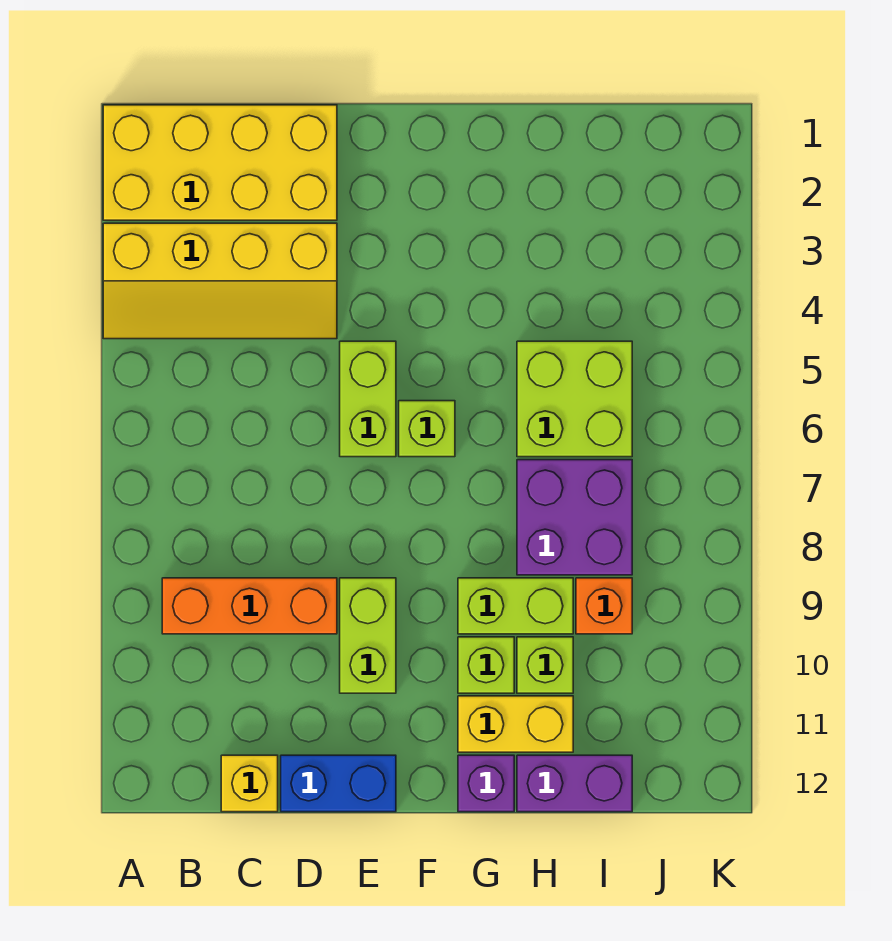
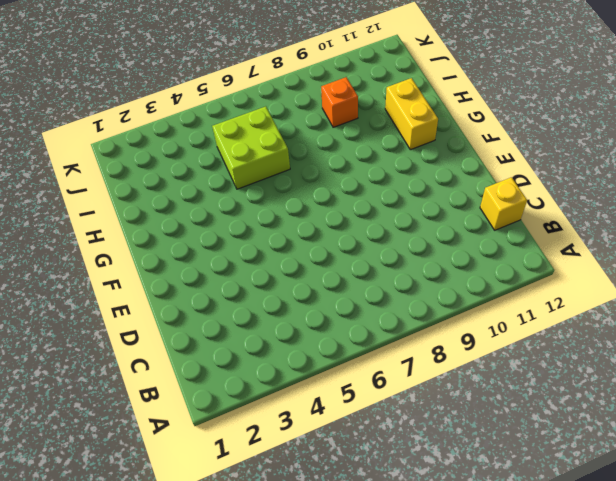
none -> yellow brick A1:D2 level 1
none -> yellow slope A3:D4 level 1 top 3
none -> orange brick B9:D9 level 1

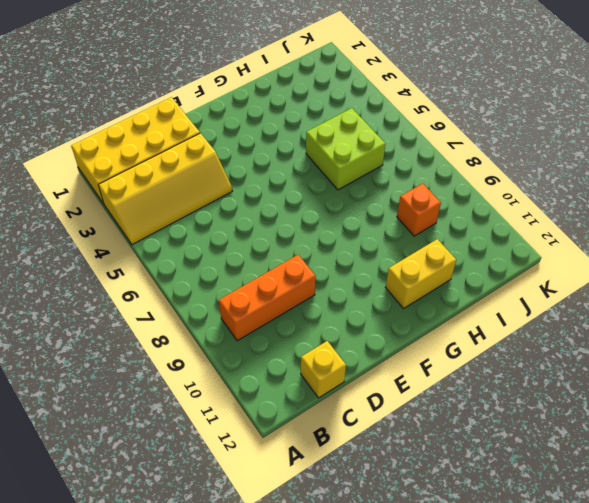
none -> blue brick D12:E12 level 1
none -> lime brick E5:E6 level 1
none -> lime brick E9:E10 level 1

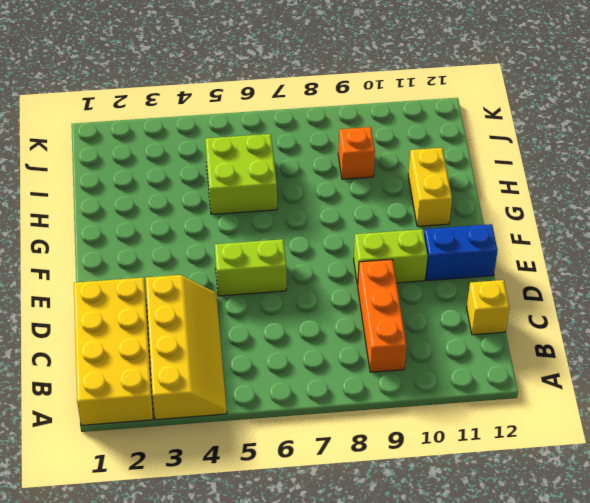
blue brick E11:E12 level 1 -> blue brick D12:E12 level 1
none -> lime brick F6 level 1
none -> lime brick G9:H9 level 1
none -> lime brick G10 level 1

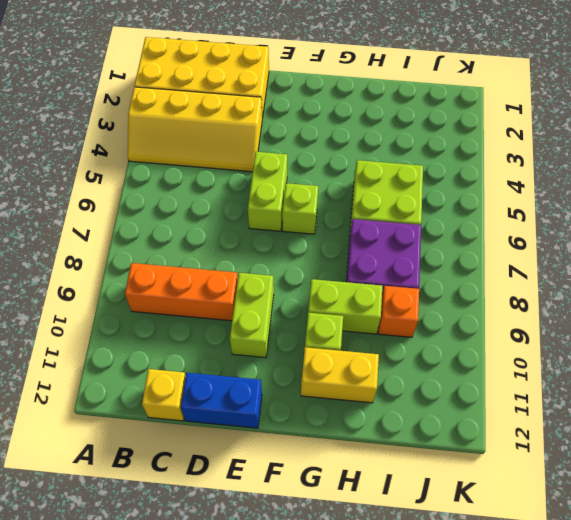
none -> purple brick G12 level 1
none -> lime brick H10 level 1
none -> purple brick H12:I12 level 1

